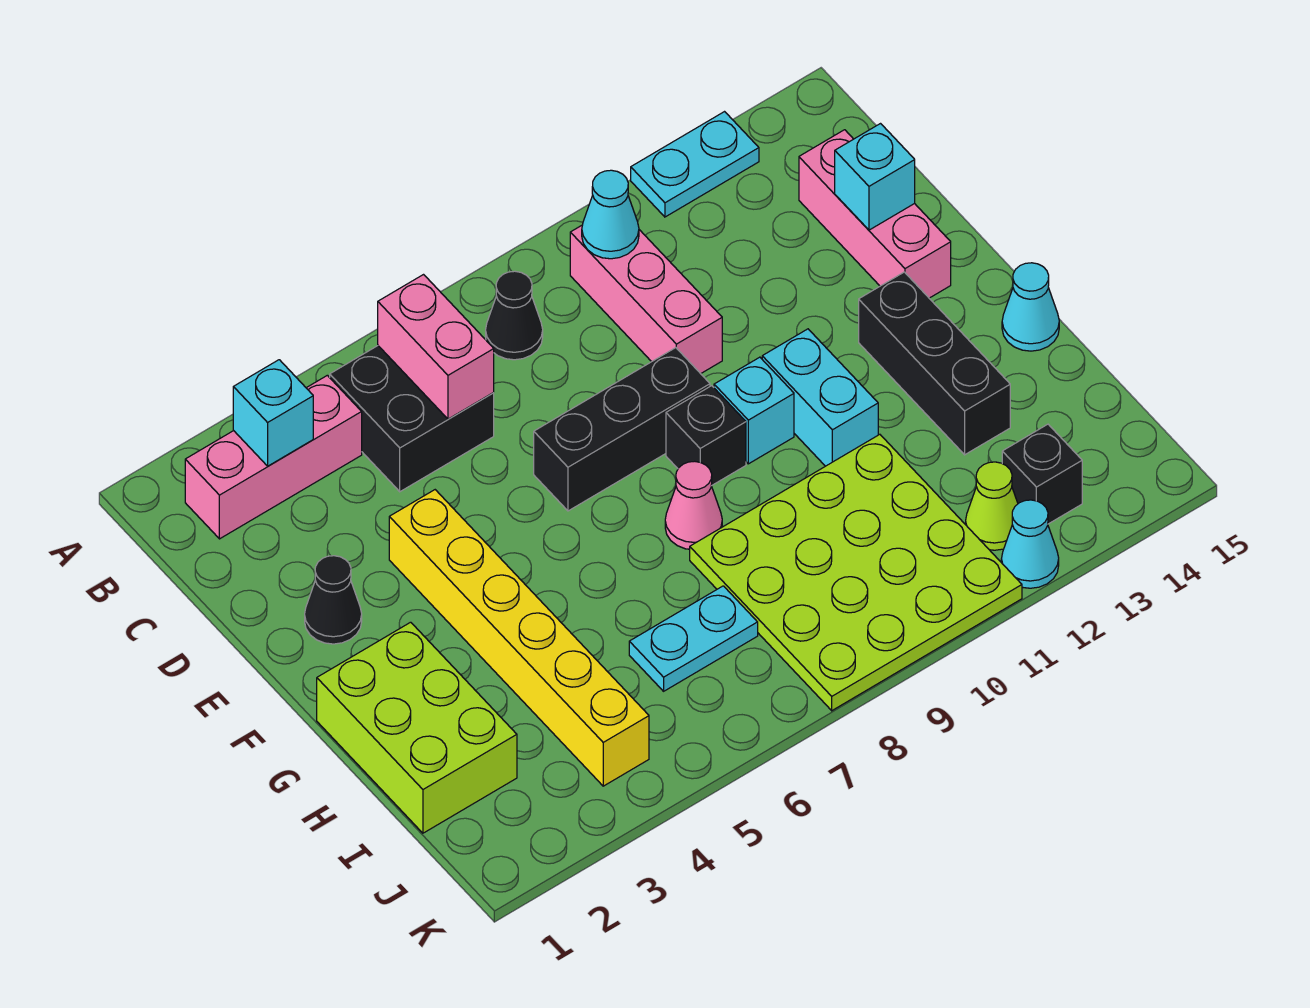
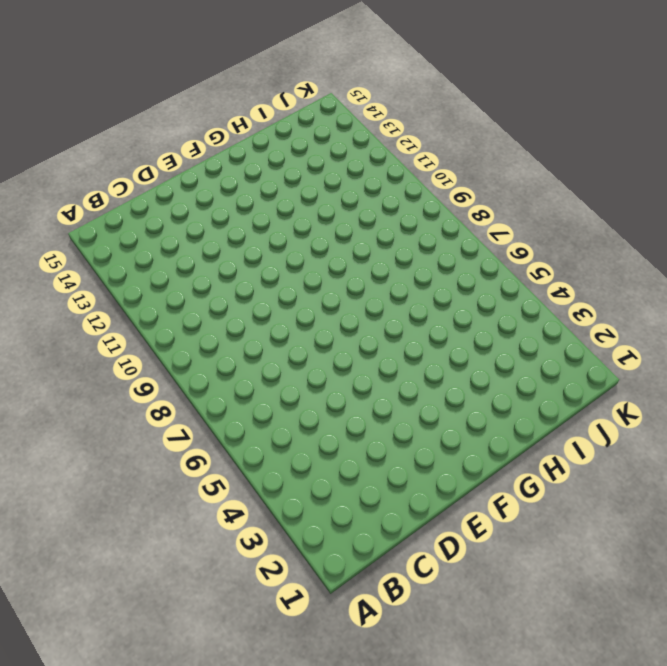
none -> cyan plate A12:A13 level 1
none -> pink brick B2:B4 level 1
none -> black brick B5:C6 level 1

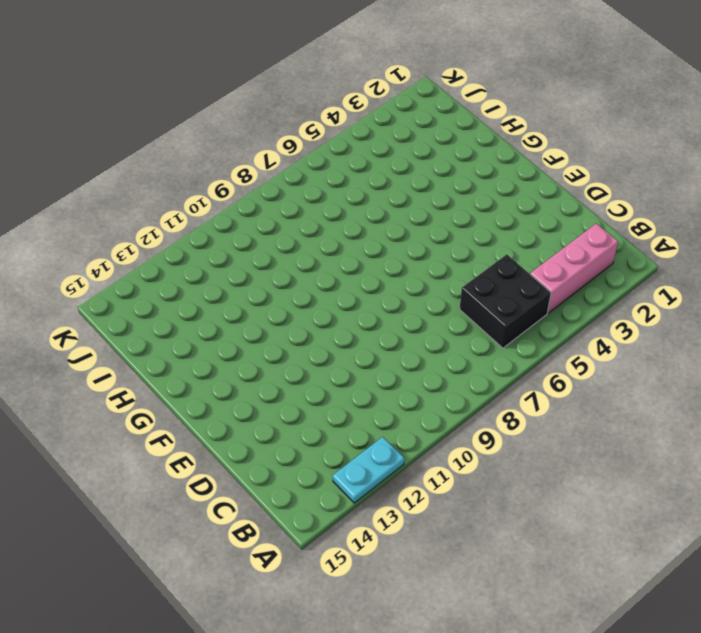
none -> black cone B8 level 1
none -> pink brick B10:D10 level 1
none -> pink brick C14:E14 level 1

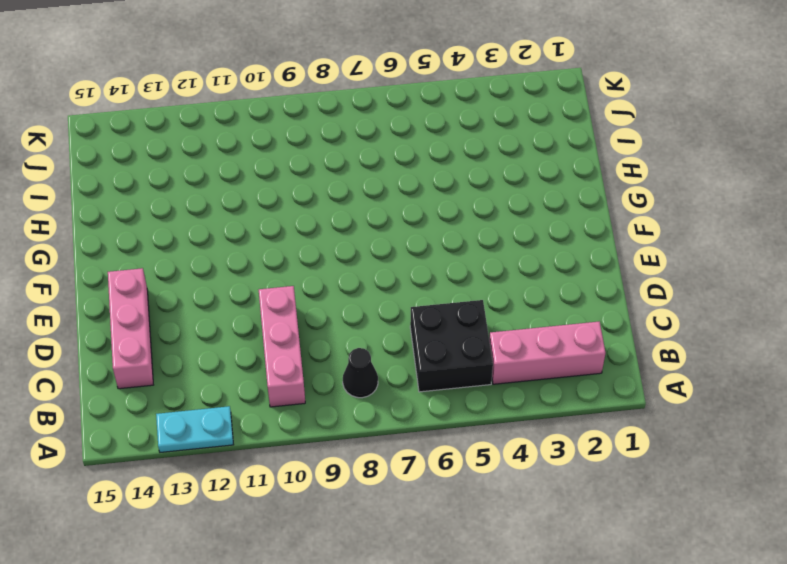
none -> black cone E2 level 1
none -> yellow brick E4:J4 level 1
none -> black brick E7:E9 level 1

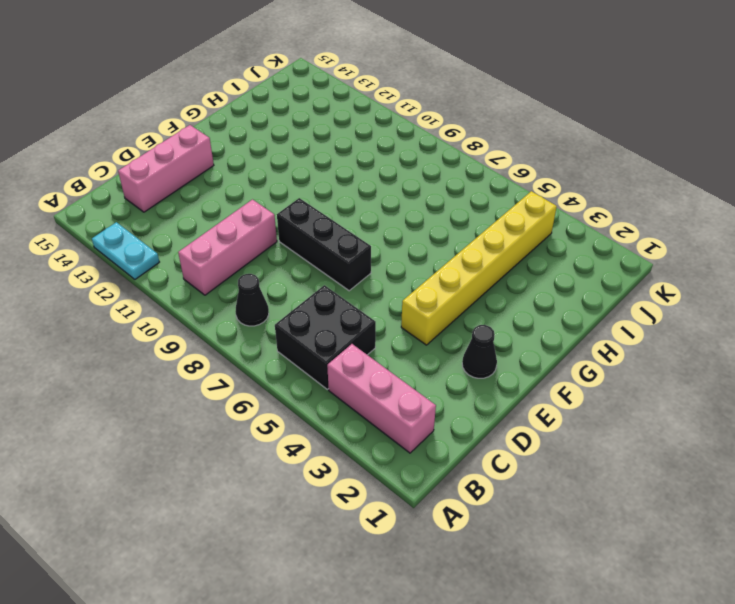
none -> black brick F9 level 1
none -> cyan brick F10 level 1
none -> cyan brick F11:G11 level 1

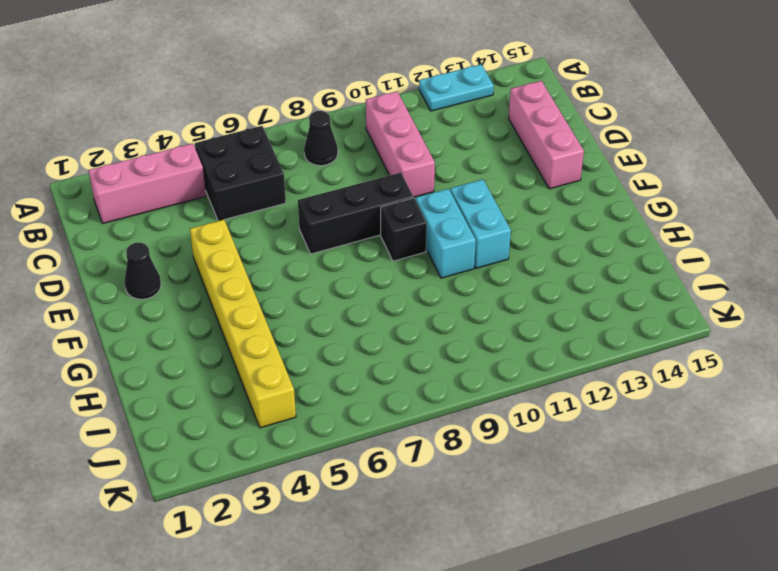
cyan brick F10:G10 level 1 -> cyan brick F10 level 1
none -> black brick F13:H13 level 1
none -> lime brick G1:I2 level 1
none -> pink cone G8 level 1

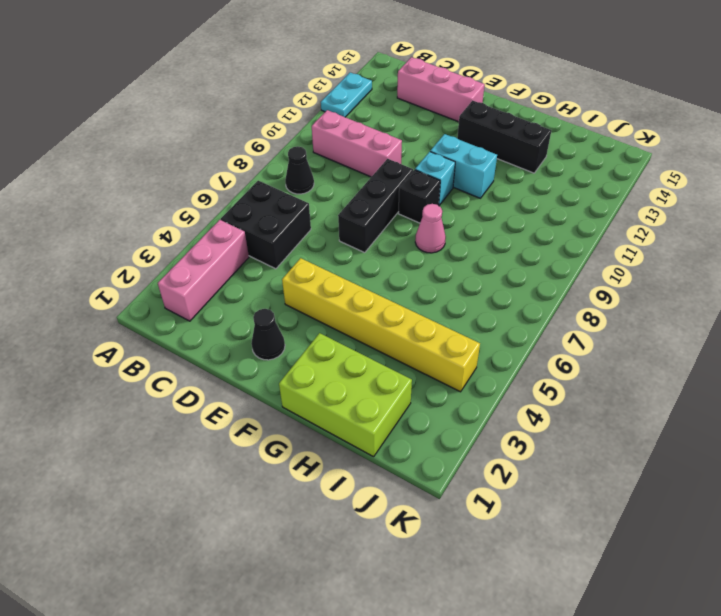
none -> cyan cone G15 level 1
none -> lime plate H8:K11 level 1
none -> cyan plate I6:I7 level 1

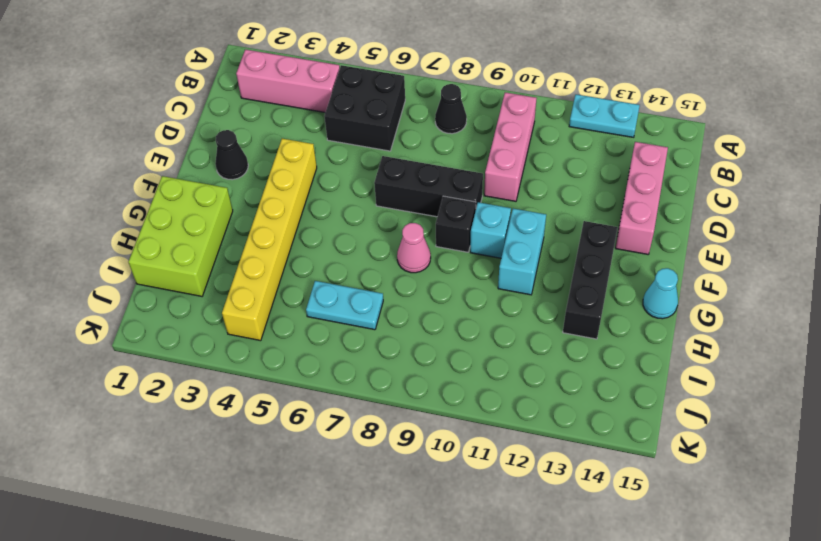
none -> lime plate H8:K11 level 1
none -> lime cone J12 level 1
none -> black brick J13 level 1

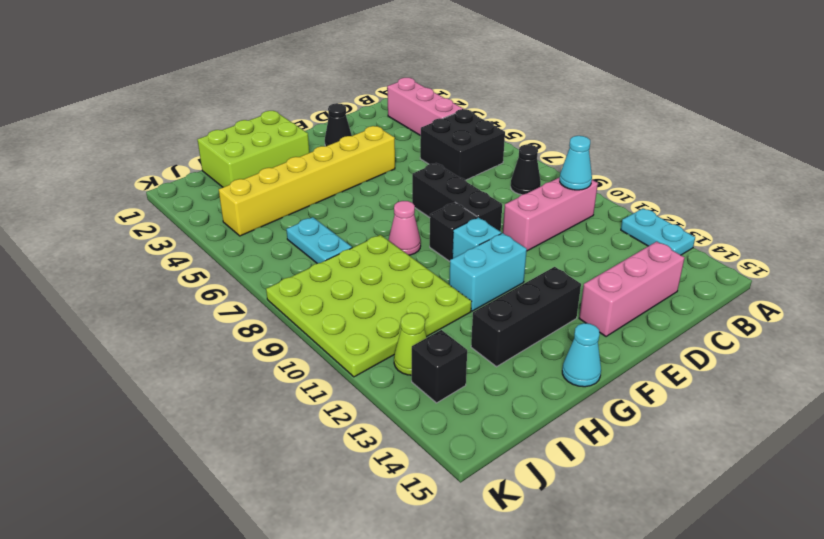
none -> cyan cone K12 level 1
none -> cyan brick B3 level 2
none -> pink brick B6:C6 level 2

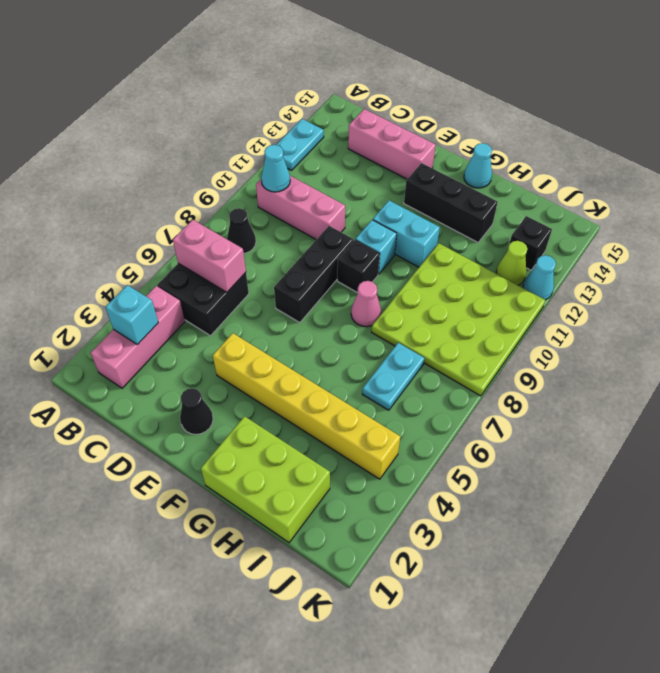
none -> cyan brick D14 level 2

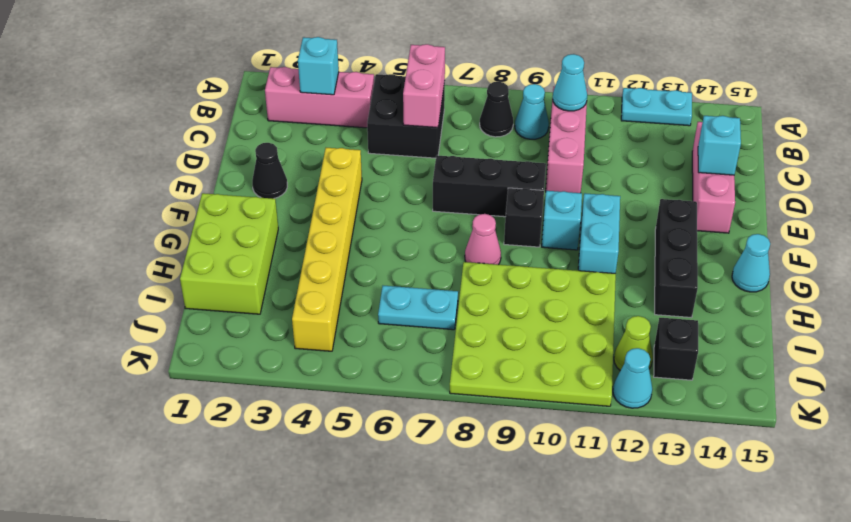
cyan cone B9 level 1 -> none

